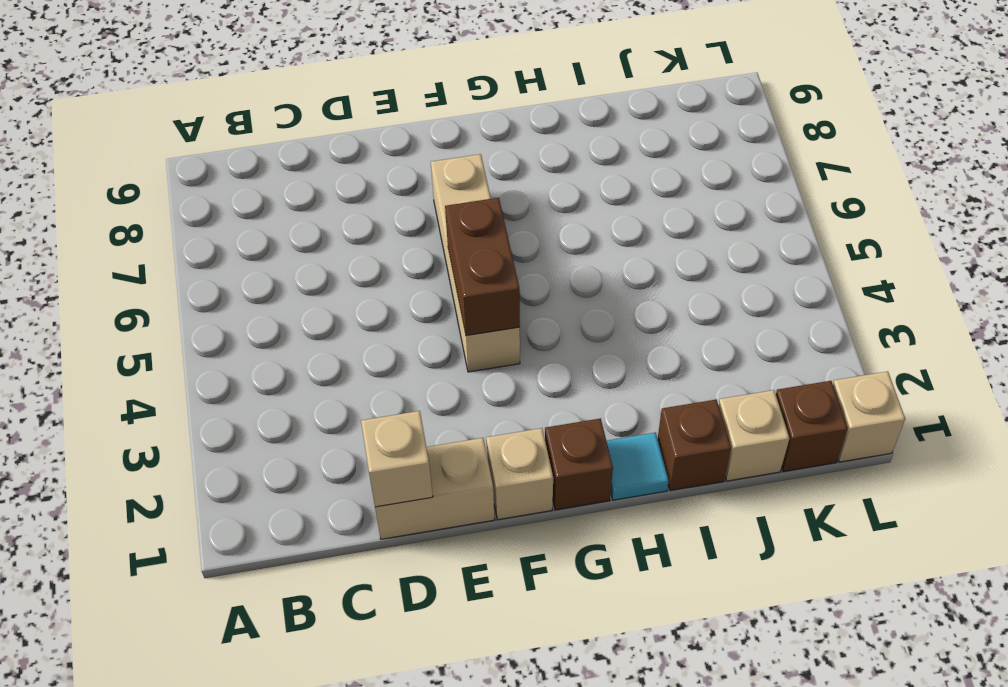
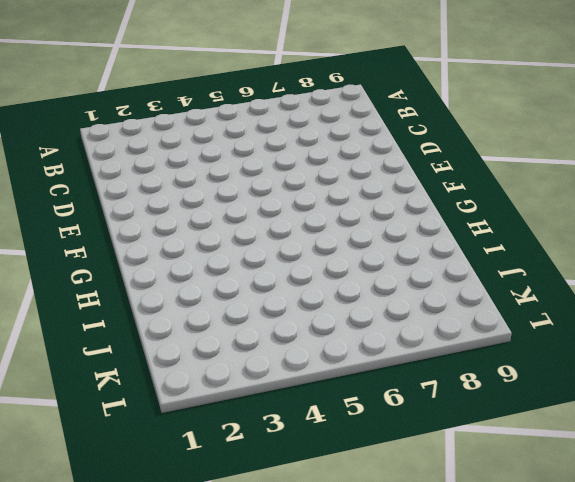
none -> tan brick D1:E1 level 1
none -> tan brick F1 level 1

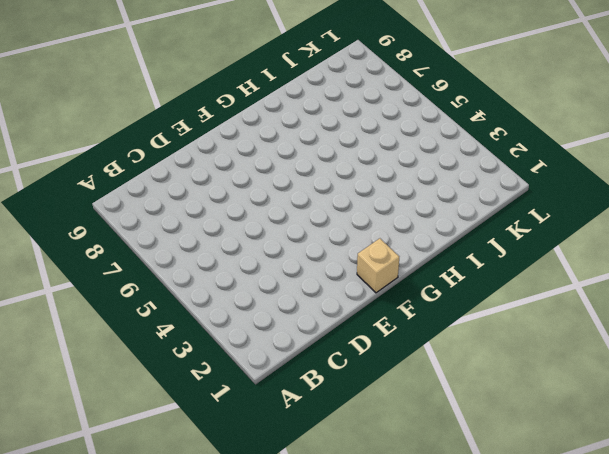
none -> tan brick D1:E1 level 1
none -> tan brick F4:F7 level 1

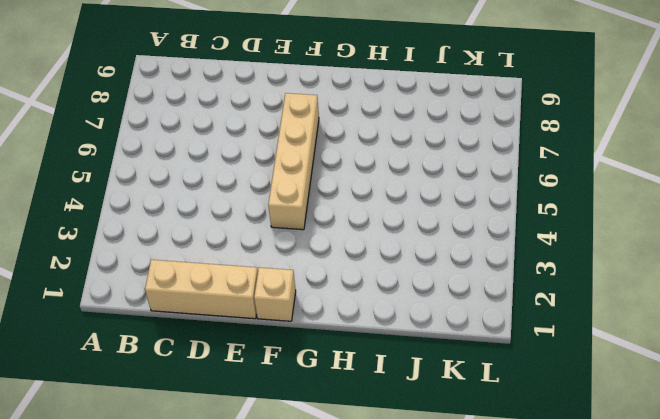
tan brick C1:E1 level 1 -> tan brick D1:E1 level 1
none -> brown brick G1 level 1
none -> cyan tile H1 level 1

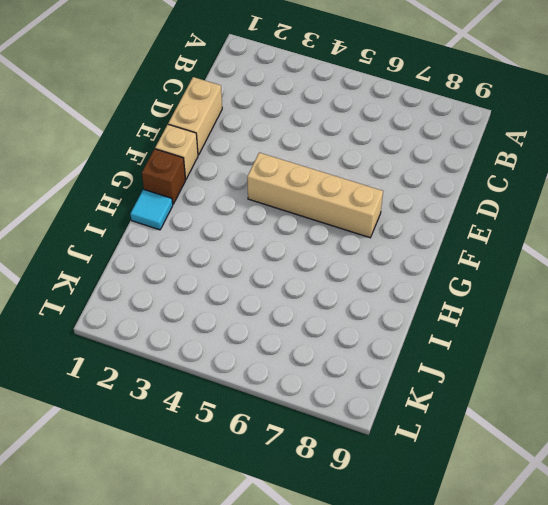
none -> brown brick I1 level 1
none -> tan brick J1 level 1

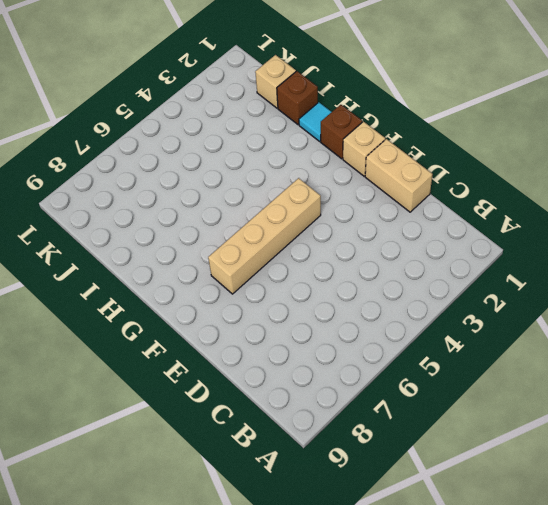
none -> brown brick K1 level 1
none -> tan brick L1 level 1

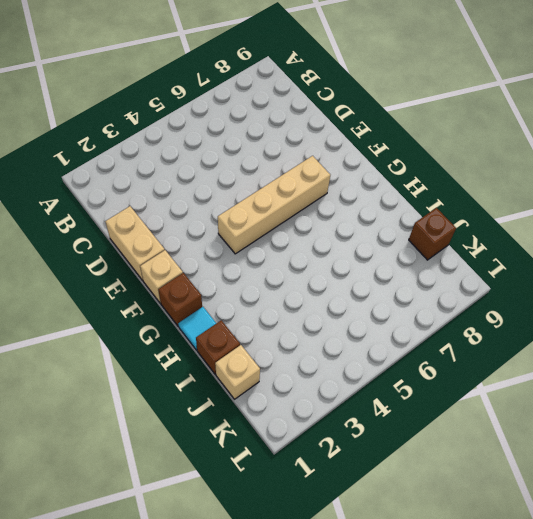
brown brick J9 level 1 -> brown brick K1 level 1
none -> tan brick L1 level 1
none -> tan brick D1 level 2

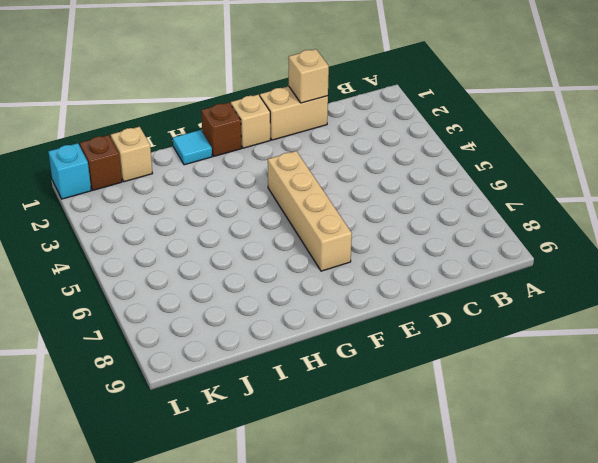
cyan brick L1 level 1 -> tan brick L1 level 1
none -> brown brick I1 level 1
none -> brown brick F4:F5 level 2

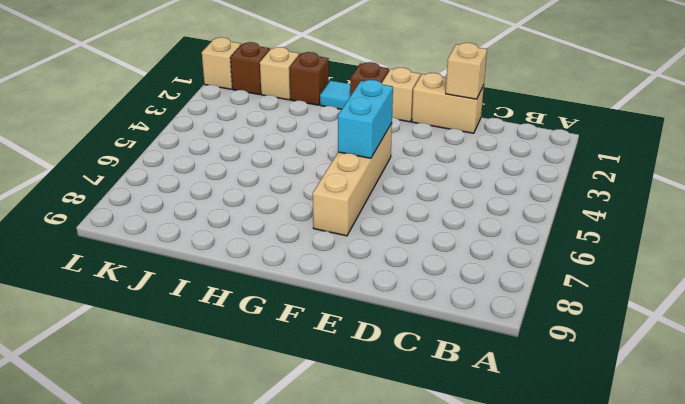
cyan brick F4:F5 level 2 -> brown brick F4:F5 level 2

